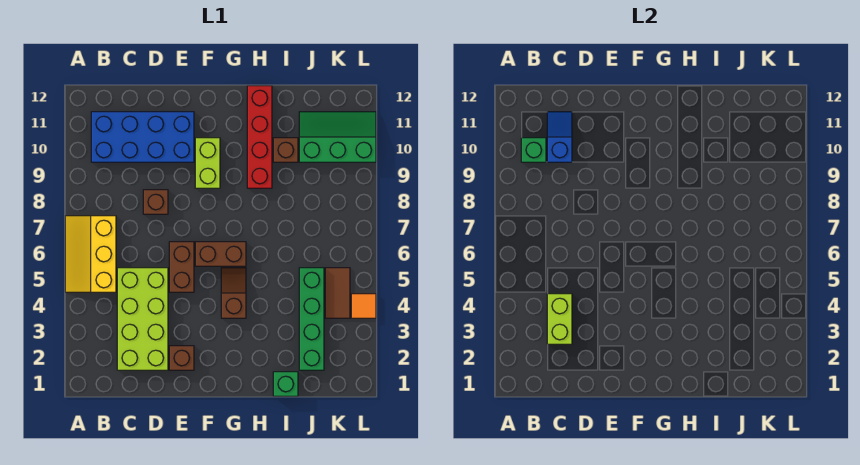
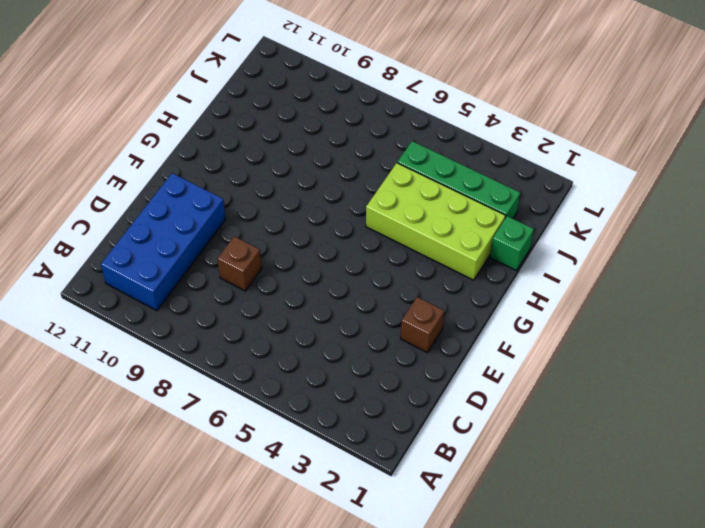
lime brick H2:I5 level 1 -> lime brick C2:D5 level 1
none -> yellow slope A5:B7 level 1 top B
none -> brown brick E5:E6 level 1
none -> brown brick F6:G6 level 1

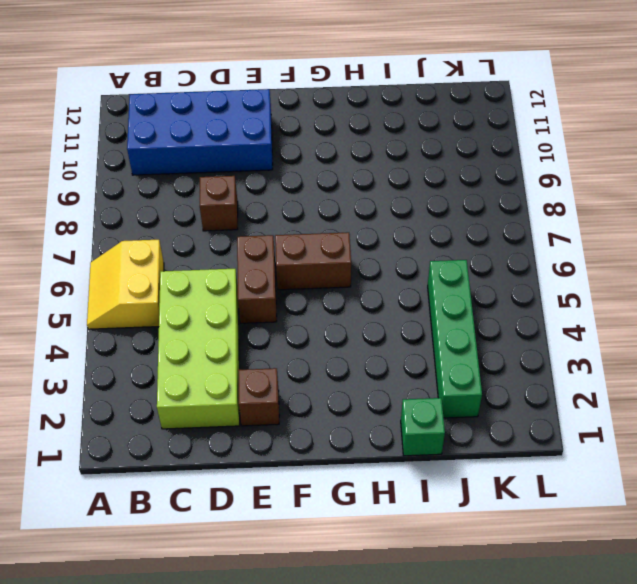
yellow slope A5:B6 level 1 top B -> yellow slope A5:B7 level 1 top B
none -> lime brick F9:F10 level 1
none -> brown slope G4:G5 level 1 top 4
none -> red brick H9:H12 level 1

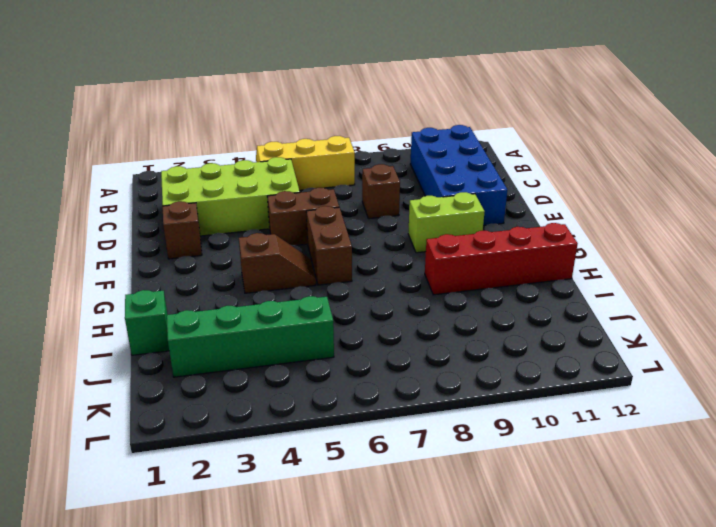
none -> brown brick I10 level 1
none -> green slope J10:L11 level 1 top 10
none -> brown tile K4:K5 level 1

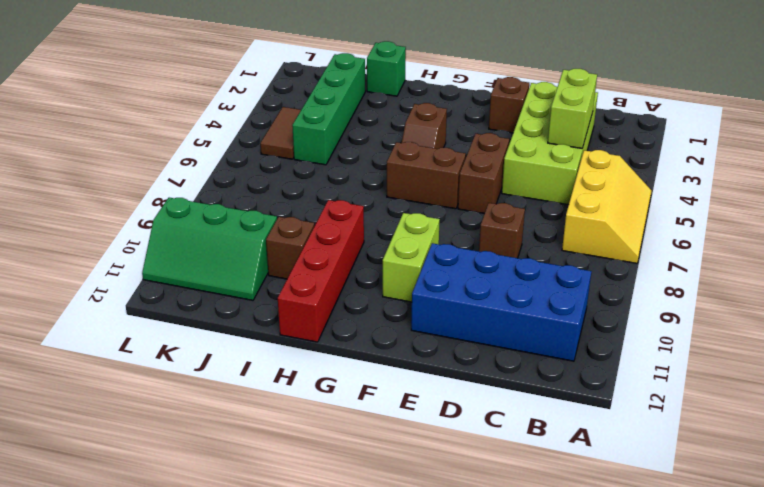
none -> orange tile L4 level 1
none -> green brick B10 level 2
none -> blue slope C10:C11 level 2 top 10

